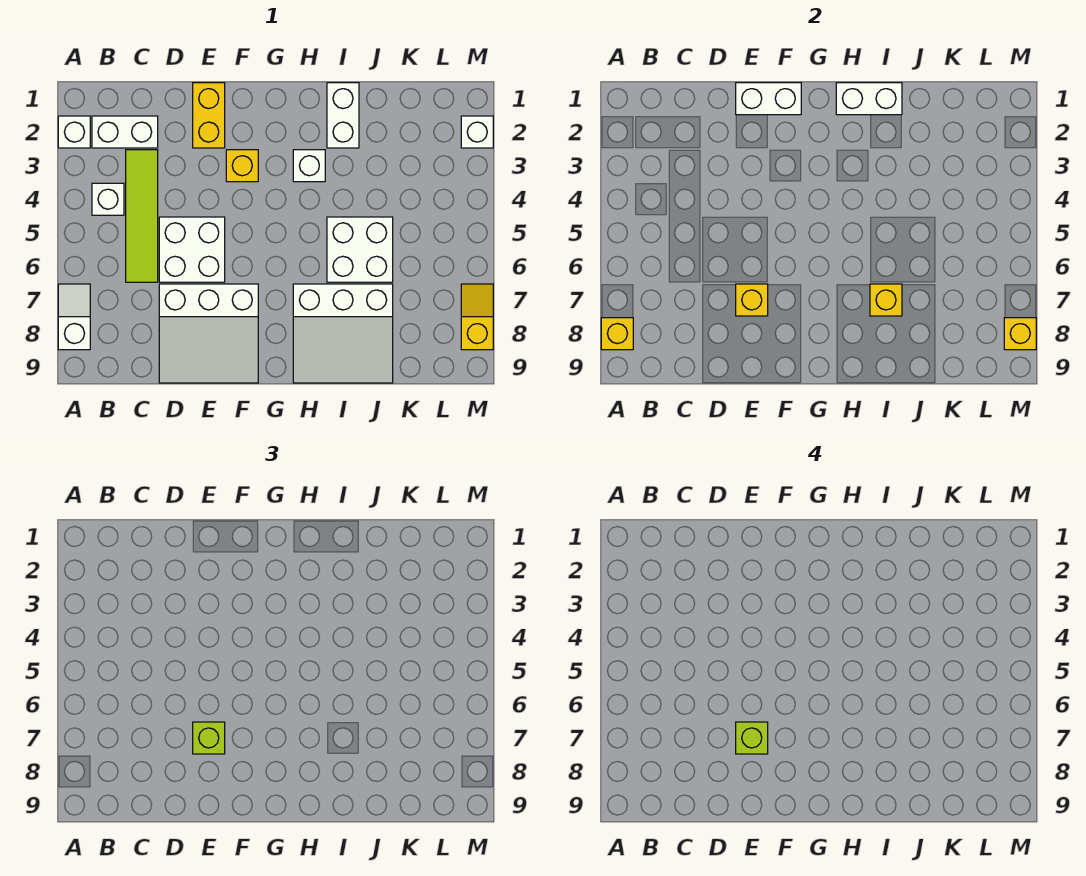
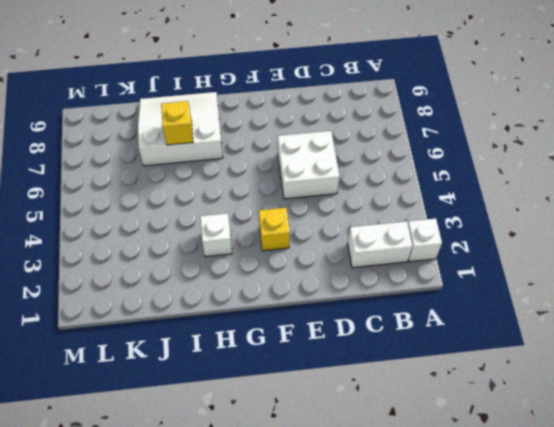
none -> white slope A7:A8 level 1 top 8
none -> white brick B4 level 1
none -> lime tile C3:C6 level 1

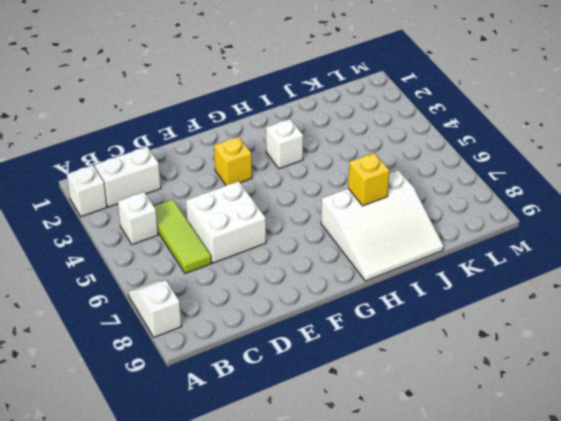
lime tile C4:C6 level 1 -> lime tile C3:C6 level 1
none -> white slope D7:F9 level 1 top 7
none -> yellow brick E1:E2 level 1
none -> white brick I1:I2 level 1

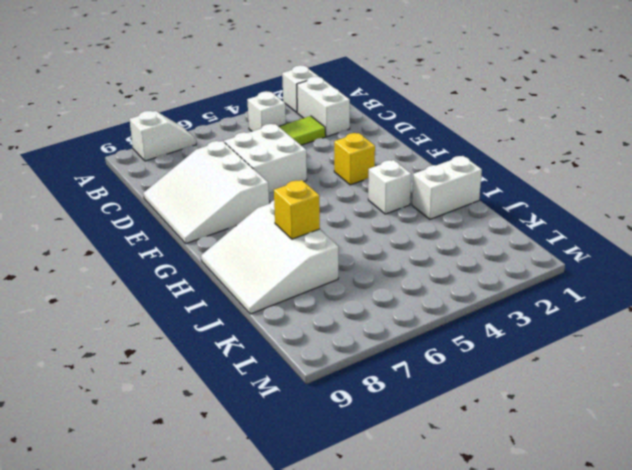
none -> yellow brick E1:E2 level 1
none -> white brick I5:J6 level 1
none -> white brick M2 level 1

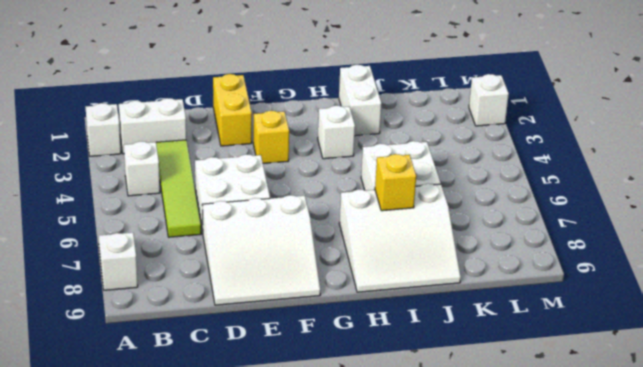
none -> yellow slope M7:M8 level 1 top 8
none -> yellow brick A8 level 2
none -> white brick E1:F1 level 2

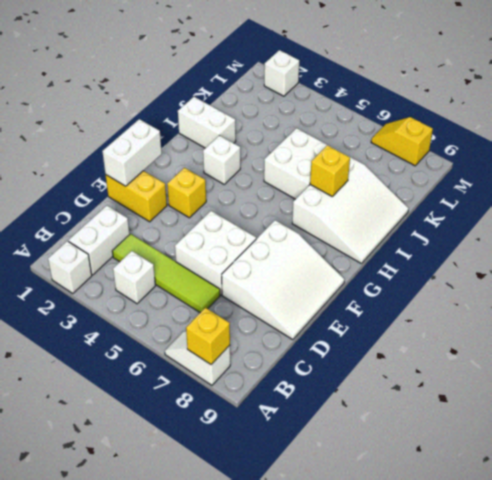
none -> yellow brick E7 level 2
none -> white brick H1:I1 level 2
none -> yellow brick M8 level 2

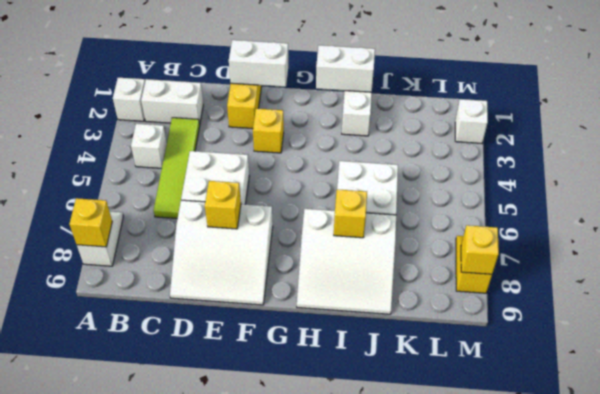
none -> white brick H3 level 1
none -> lime brick E7 level 3
none -> lime brick E7 level 4

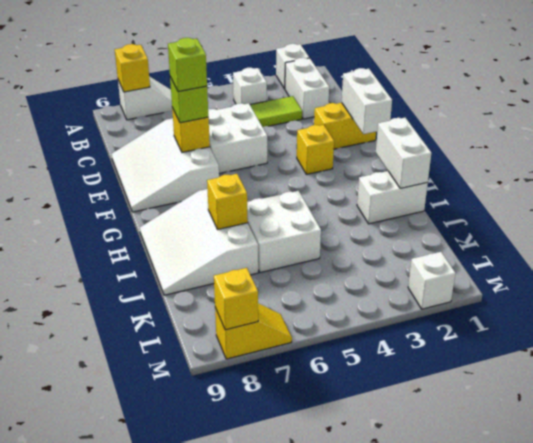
none -> white brick H3 level 1

